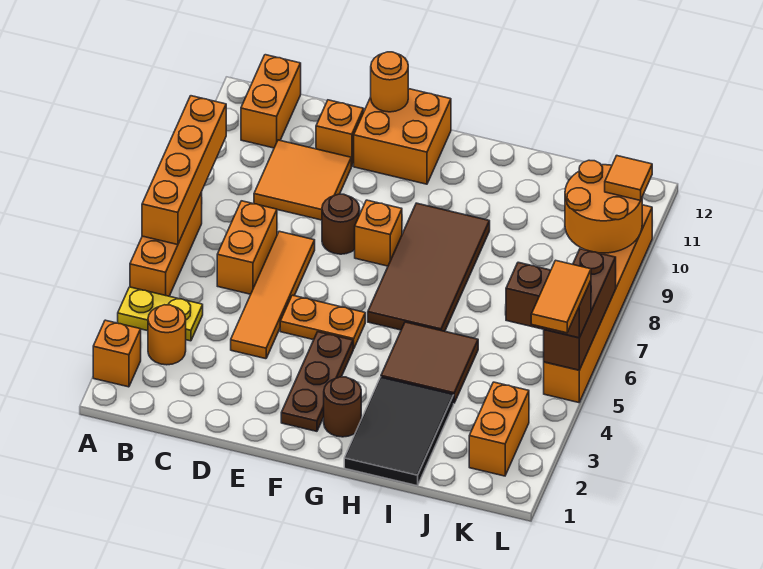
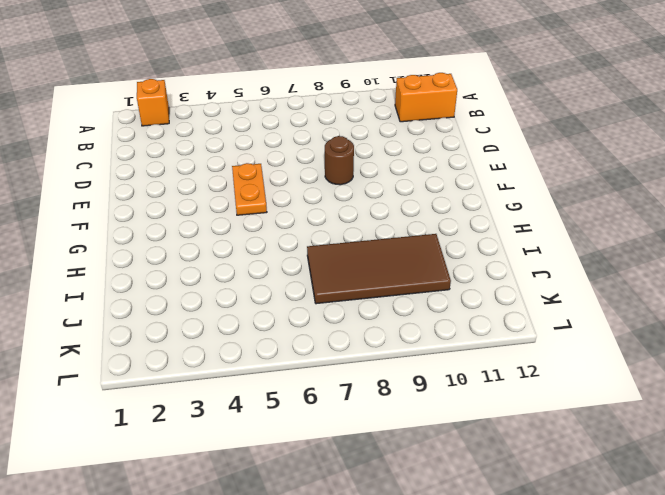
brown tile I7:J10 level 1 -> brown tile G6:H9 level 1
none -> yellow plate A4:B4 level 1
none -> orange brick A5:A7 level 1
none -> orange round brick B3 level 1

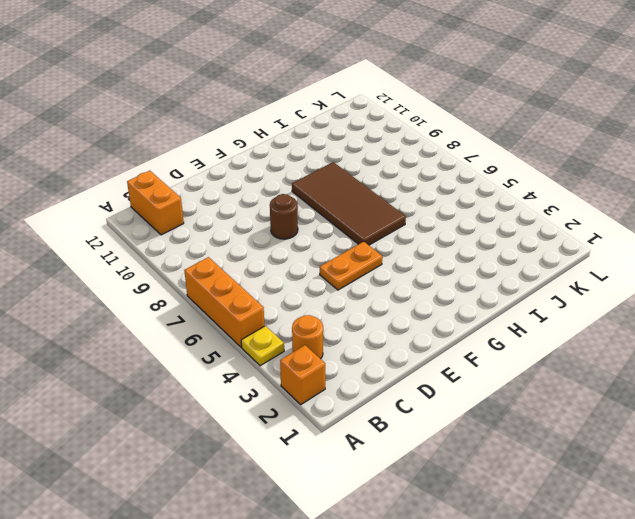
yellow plate A4 level 1 -> yellow plate A4:B4 level 1
none -> orange brick C6:C7 level 1
none -> orange tile C9:D10 level 1
none -> orange tile D4:D7 level 1

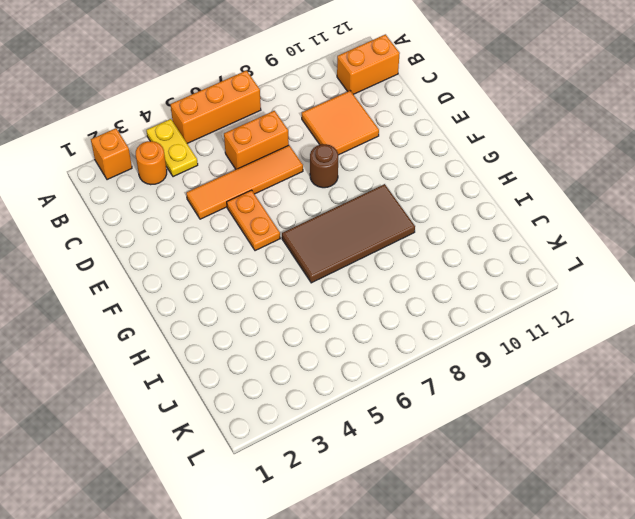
none -> orange brick D11 level 1
none -> orange brick E11:F12 level 1
none -> brown plate F2:F4 level 1

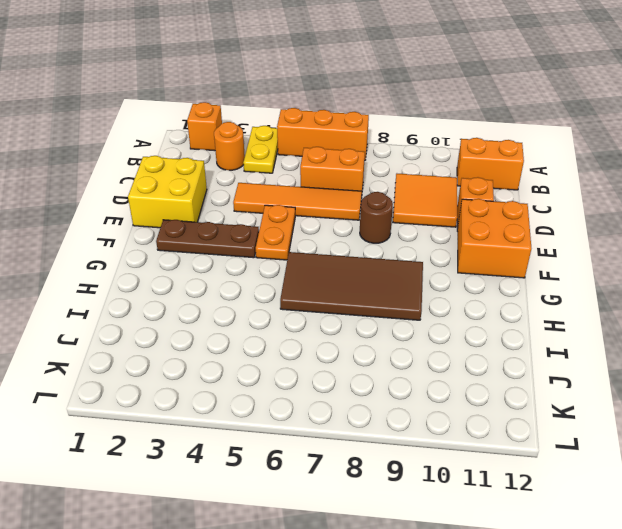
yellow brick D1:E2 level 1 -> none
none -> orange brick F8 level 1
none -> brown round brick G2 level 1
none -> black tile H1:I3 level 1

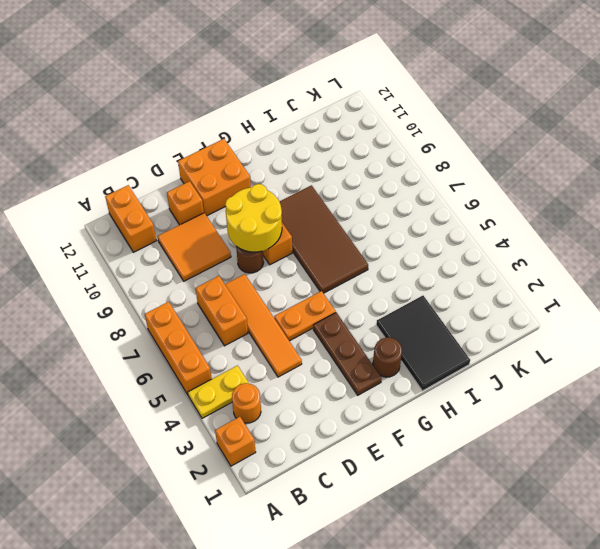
yellow round brick E8:F9 level 2 -> none
none -> brown tile H4:I5 level 1
none -> orange brick K2:K3 level 1
none -> orange brick L5:L10 level 1

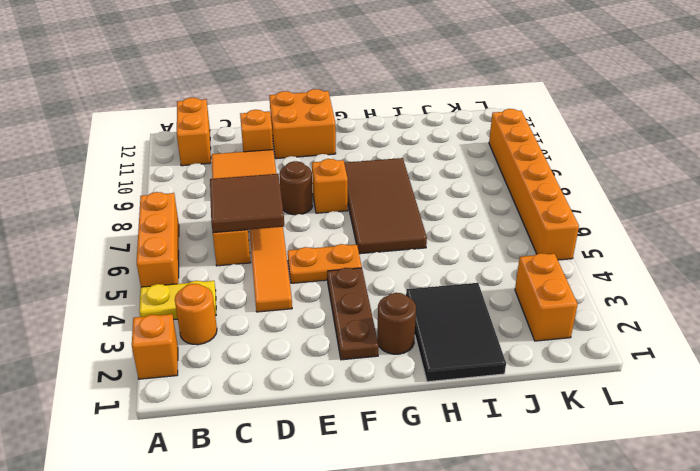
brown tile C6:D7 level 2 -> brown tile H4:I5 level 1
none -> orange brick A6:A9 level 2
none -> orange round brick E12 level 2
none -> orange round brick K9:L10 level 2

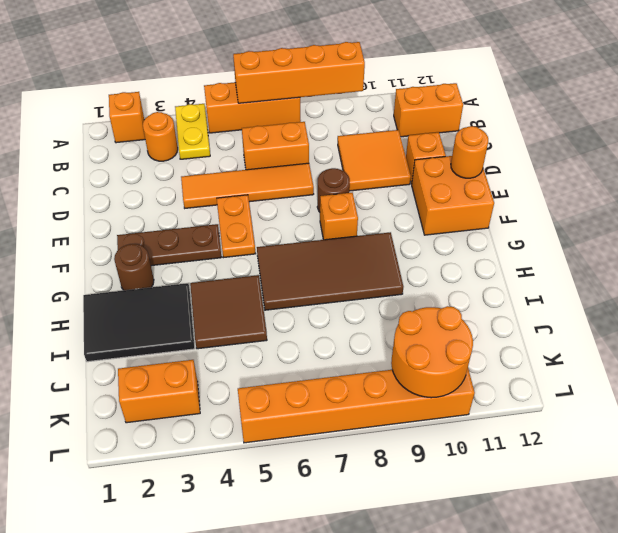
none -> brown brick L5:L7 level 2
none -> brown brick K5:L5 level 3
none -> orange tile L10 level 3

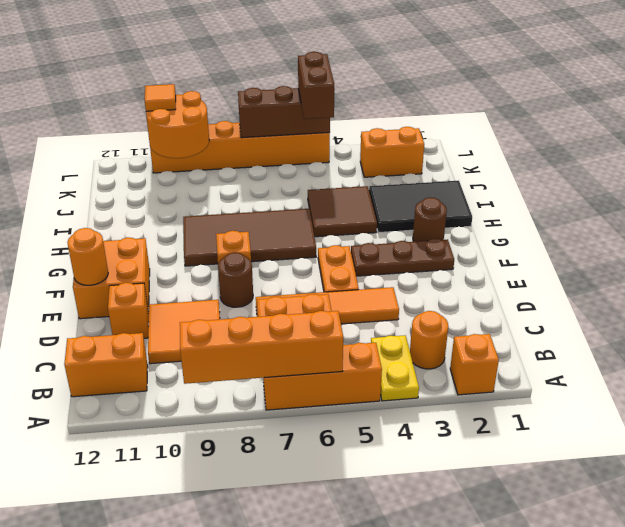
none -> orange tile L4:L5 level 4

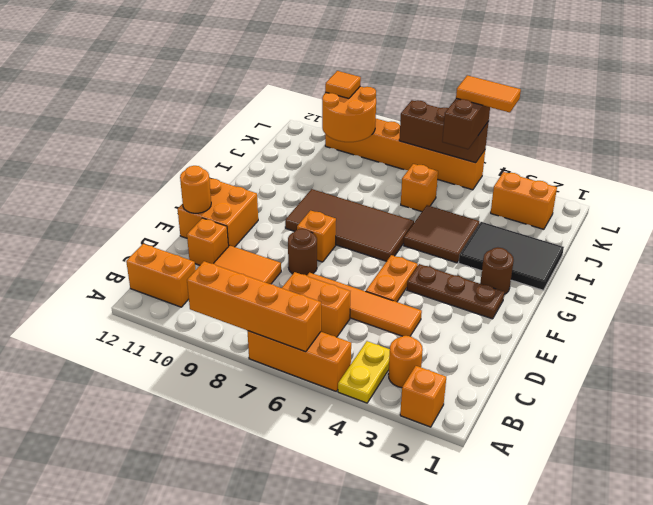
orange brick J6 level 1 -> none

